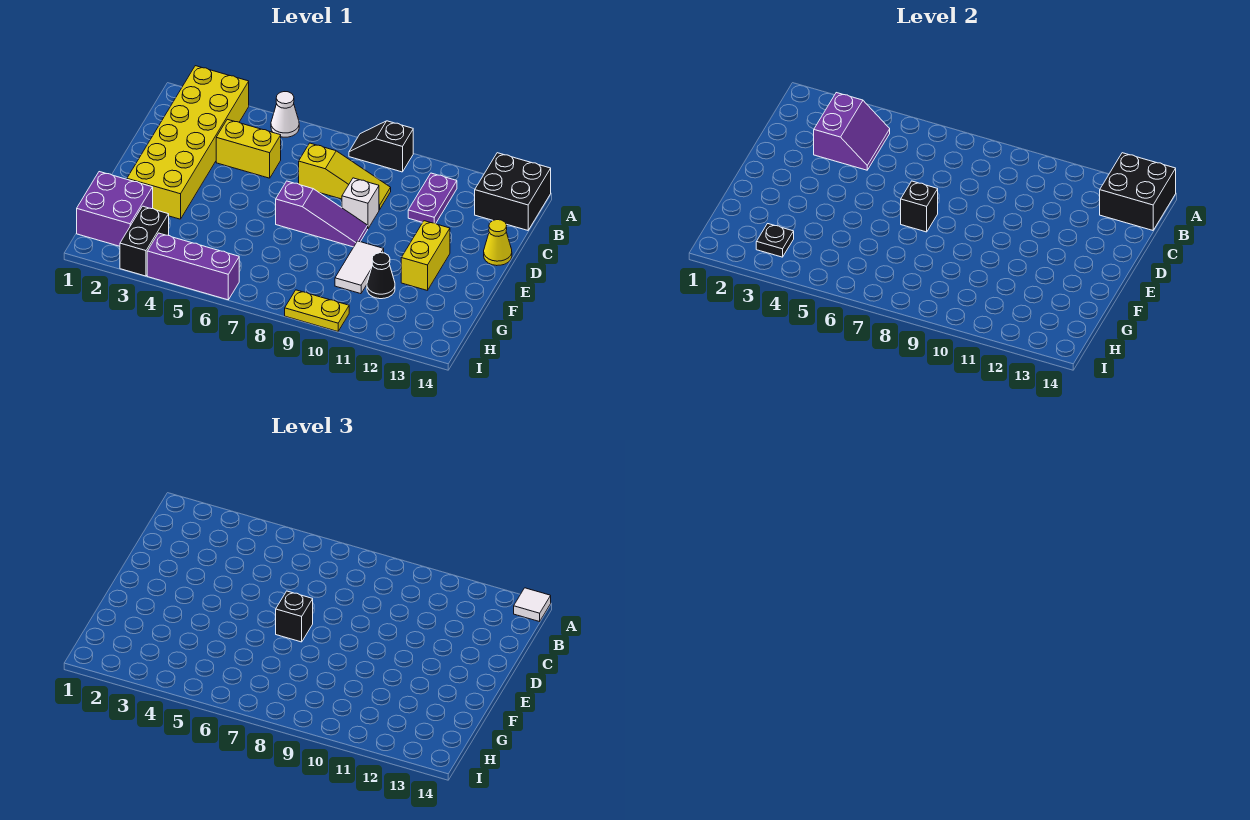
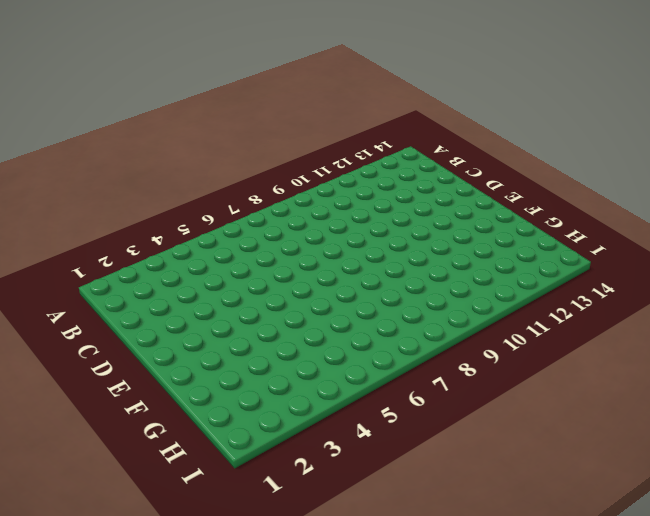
none -> yellow brick A2:F3 level 1
none -> white cone A5 level 1
none -> black slope A8:A9 level 1 top 9

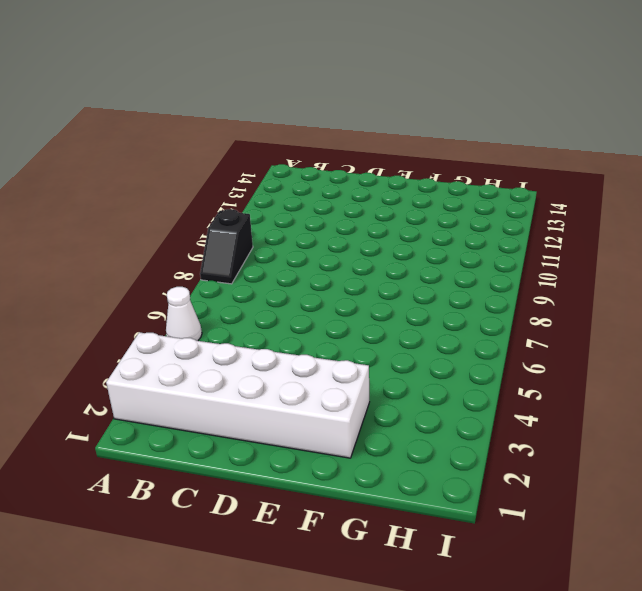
white brick A2:F3 level 1 -> yellow brick A2:F3 level 1
none -> black brick A13:B14 level 1
none -> purple plate B11:C11 level 1
none -> yellow brick C4:C5 level 1

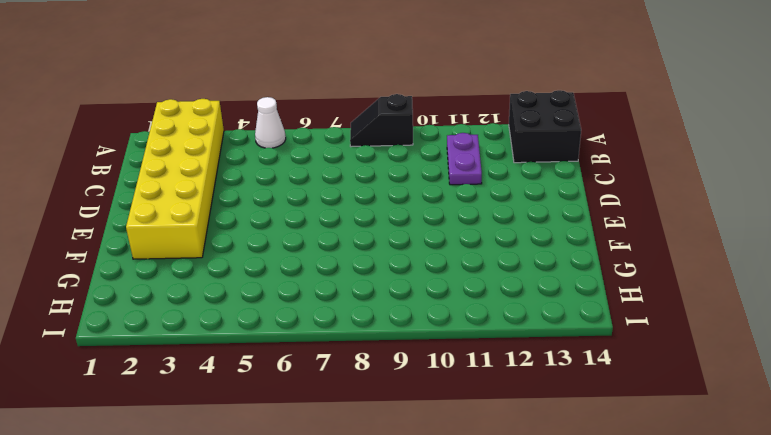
none -> yellow brick C4:C5 level 1
none -> yellow slope C7:C9 level 1 top 7
none -> white brick D9 level 1

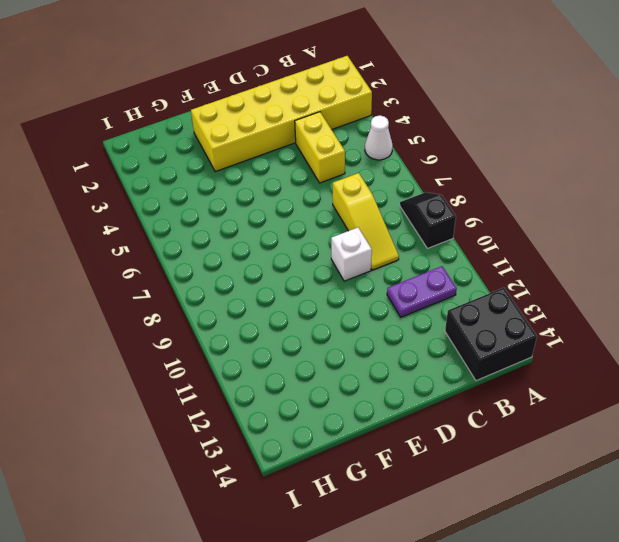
none -> yellow cone D14 level 1
none -> purple slope E7:E9 level 1 top 7
none -> yellow brick E12:F12 level 1

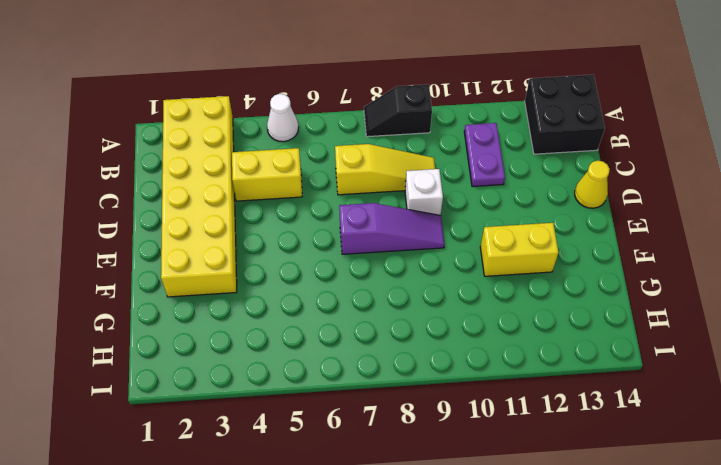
yellow brick F11:F12 level 1 -> yellow brick E12:F12 level 1
none -> white tile F10:G10 level 1
none -> purple brick G1:H2 level 1
none -> black cone G11 level 1

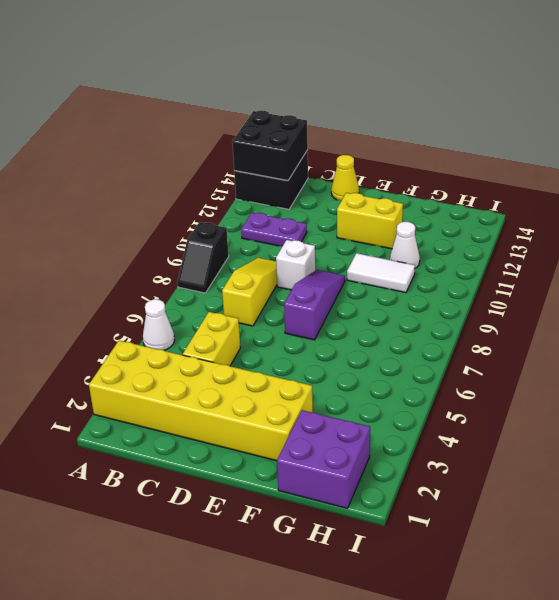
white cone G11 level 1 -> black cone G11 level 1
none -> black brick H3:I3 level 1
none -> purple brick I4:I6 level 1
none -> yellow plate I9:I10 level 1

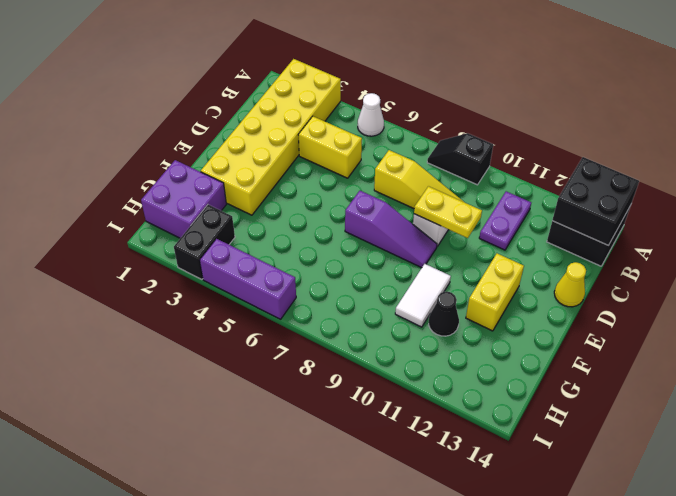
yellow plate D9:D10 level 2 -> yellow plate I9:I10 level 1
none -> purple slope B3:C4 level 2 top 3
none -> black brick E7 level 2
none -> black plate H3 level 2

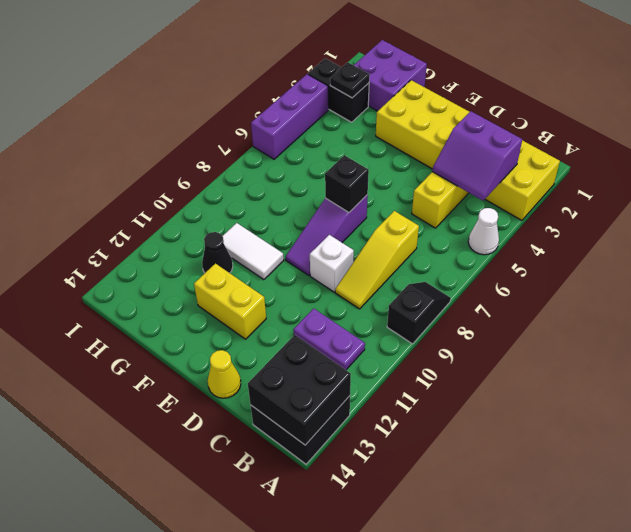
none -> yellow plate I9:I10 level 1
none -> white tile A14 level 3
none -> black brick E7 level 3

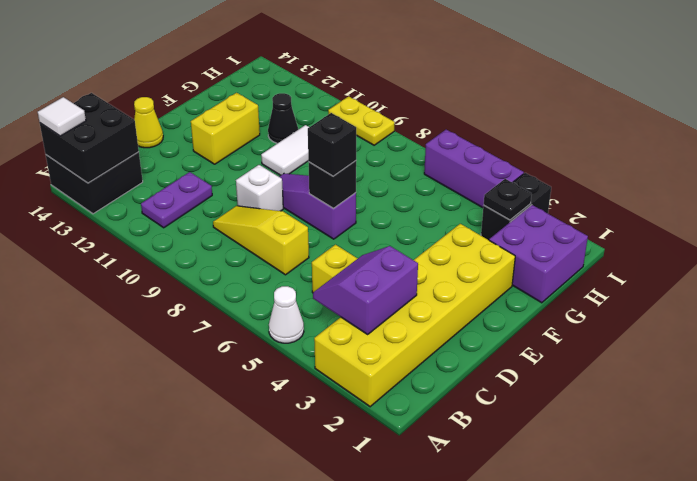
none -> black slope A8:A9 level 1 top 9

